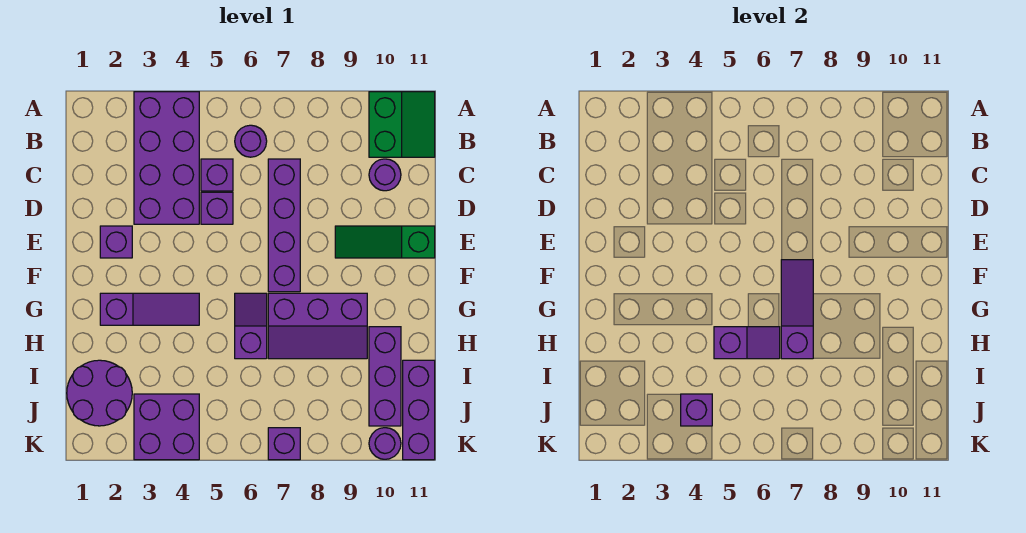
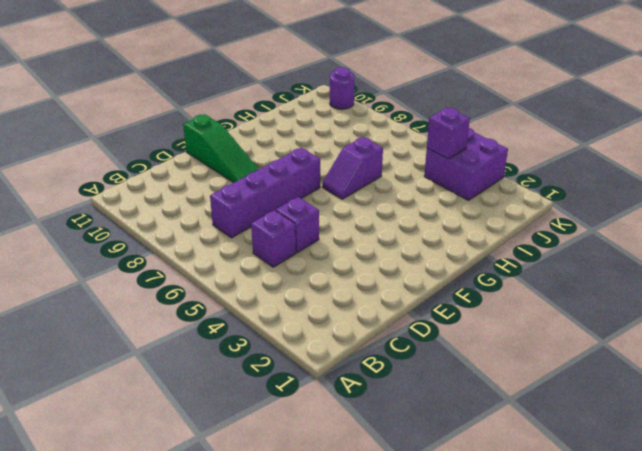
none -> purple brick A3:D4 level 1
none -> green slope A10:B11 level 1 top 10
none -> purple round brick B6 level 1

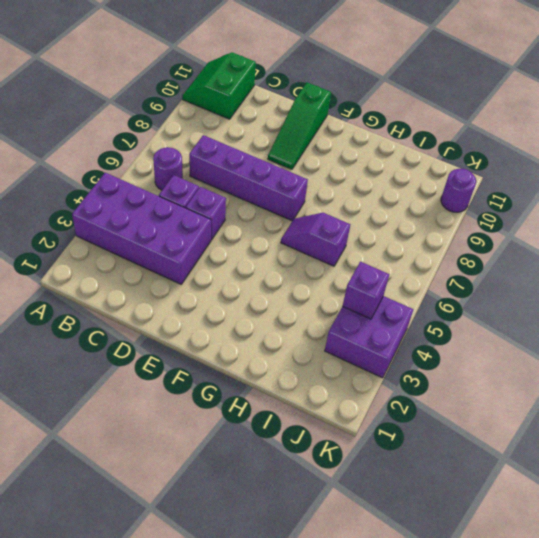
green slope A10:B11 level 1 top B -> green slope A10:B11 level 1 top 10
none -> purple round brick C10 level 1
none -> purple brick E2 level 1
none -> purple slope G2:G4 level 1 top 2

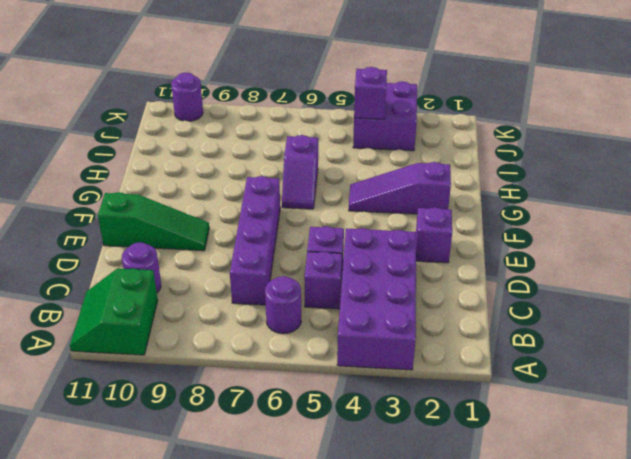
none -> purple slope G7:H9 level 1 top G
none -> purple brick H10:J10 level 1
none -> purple round brick I1:J2 level 1

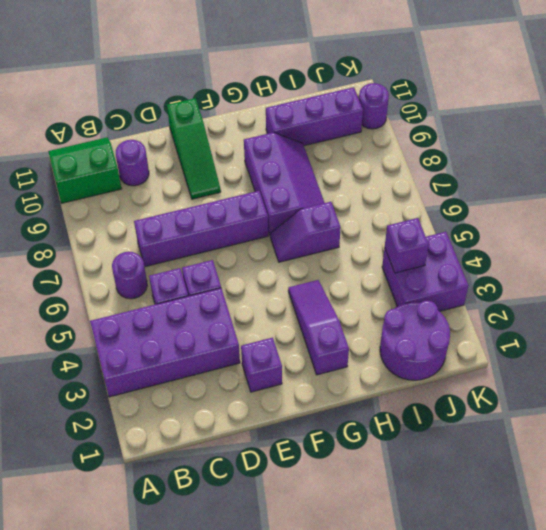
none -> purple brick I11:K11 level 1
none -> purple brick K7 level 1
none -> purple slope F7:H7 level 2 top H

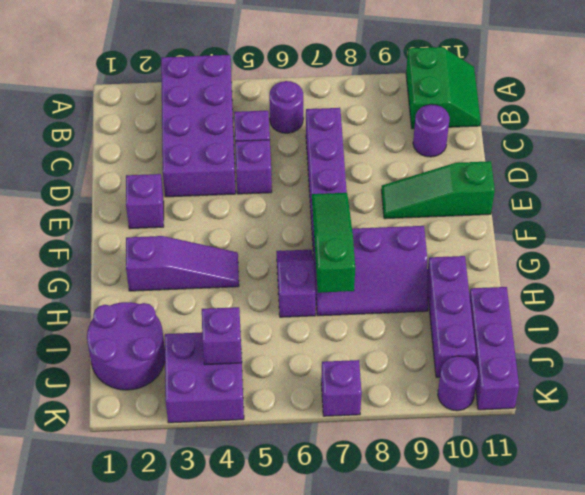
green slope F7:H7 level 2 top H -> purple slope F7:H7 level 2 top H
none -> purple slope H5:H6 level 2 top 5

